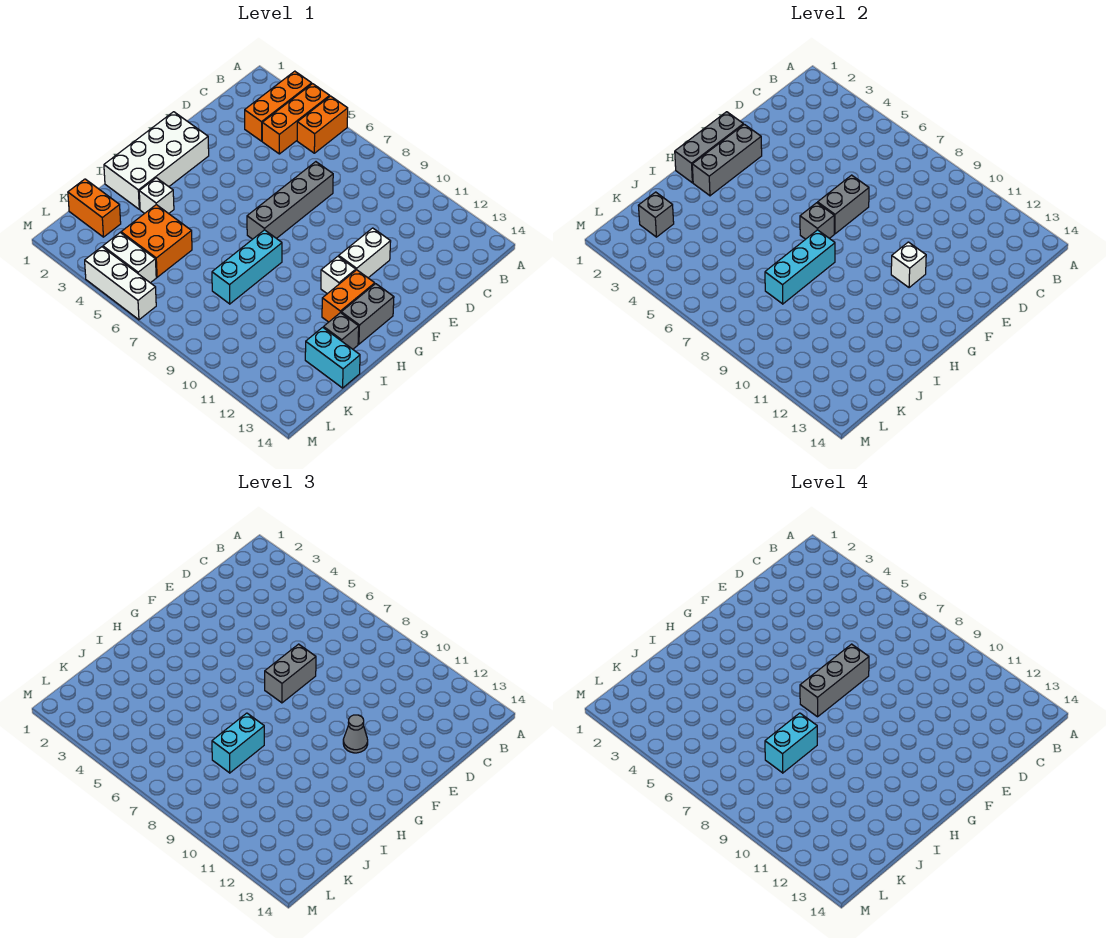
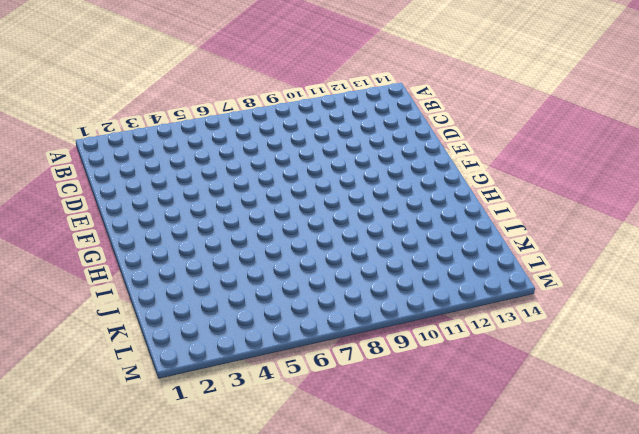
none -> orange brick A3:C3 level 1
none -> orange brick A4:C4 level 1
none -> orange brick A5:B5 level 1

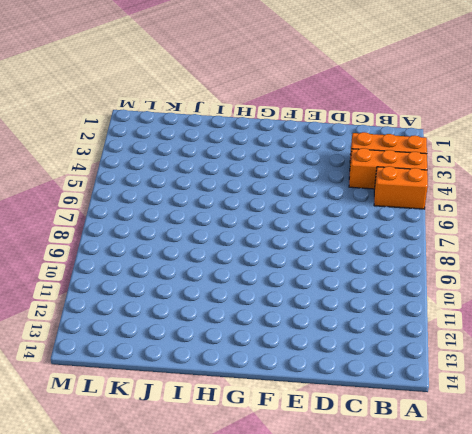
none -> grey brick D7:G7 level 1
none -> white brick E11:F11 level 1
none -> white brick F1:I2 level 1

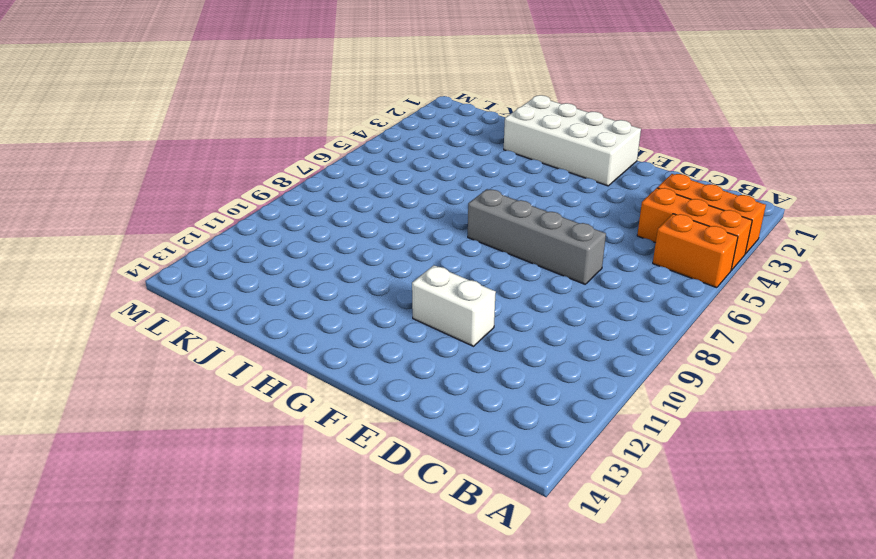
none -> white brick G11 level 1
none -> orange brick G12:H12 level 1
none -> grey brick G13:H13 level 1

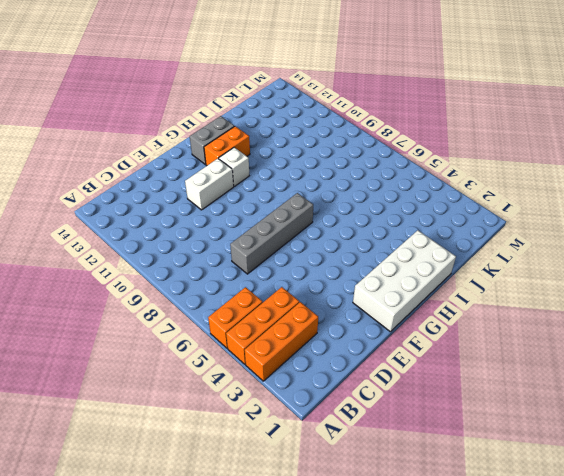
none -> cyan brick H8:J8 level 1
none -> white brick I3 level 1
none -> grey brick I13 level 1

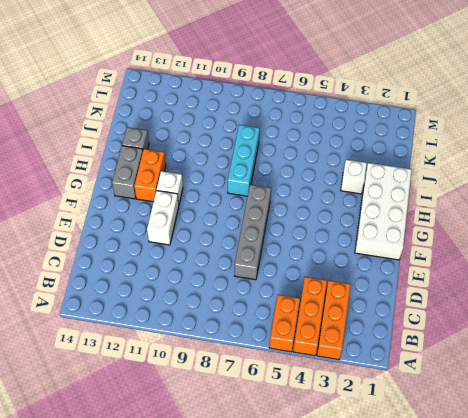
none -> orange brick J4:K5 level 1
none -> cyan brick J13:J14 level 1
none -> orange brick K1:K2 level 1

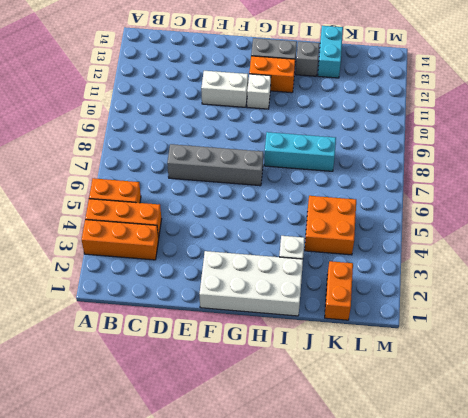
none -> white brick L4:L5 level 1
none -> white brick M4:M6 level 1
none -> grey brick E7:F7 level 2

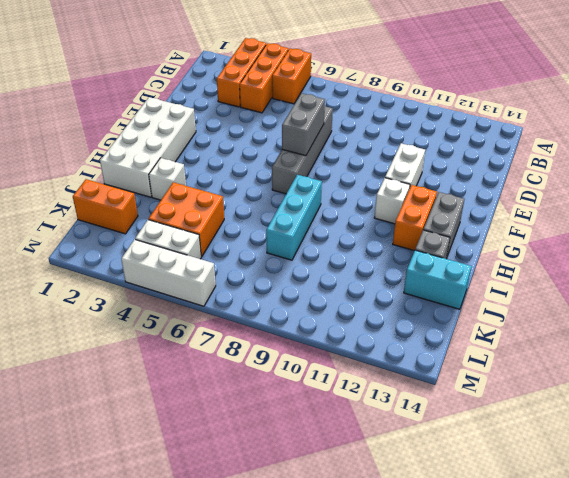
none -> grey brick F1:H1 level 2
none -> grey brick F2:H2 level 2
none -> white brick F11 level 2

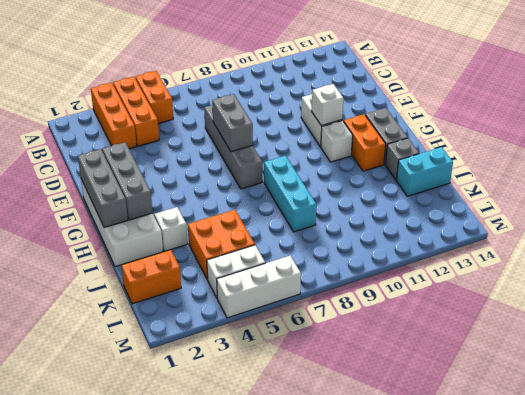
none -> grey brick G7 level 2
none -> cyan brick H8:J8 level 2
none -> grey brick K2 level 2

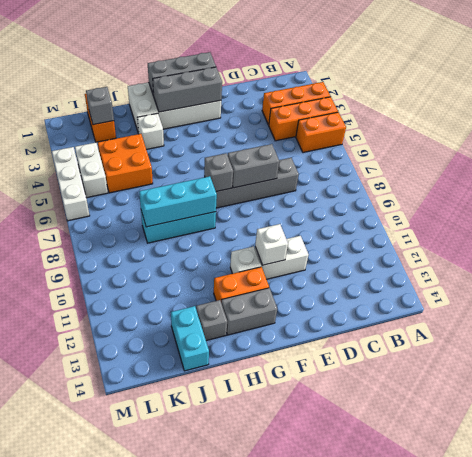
none -> grey brick E7:F7 level 3
none -> grey cone F11 level 3
none -> cyan brick I8:J8 level 3

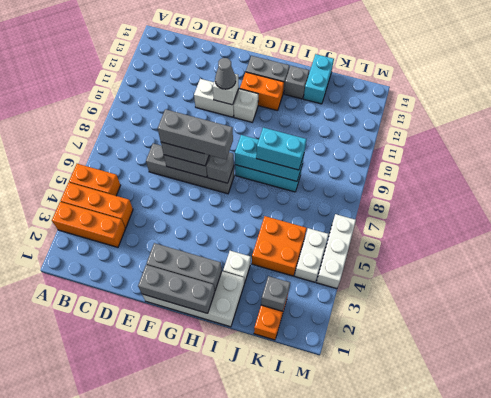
none -> cyan brick I8:J8 level 4

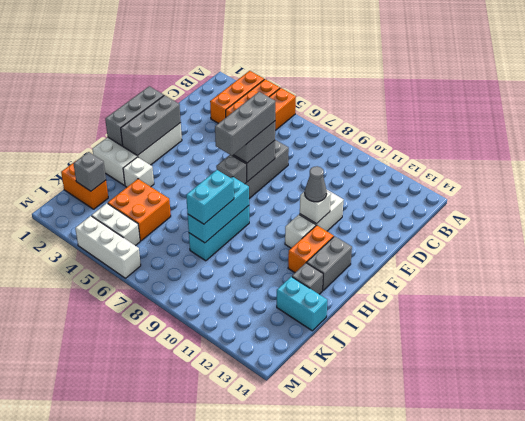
none -> cyan brick I8:J8 level 4

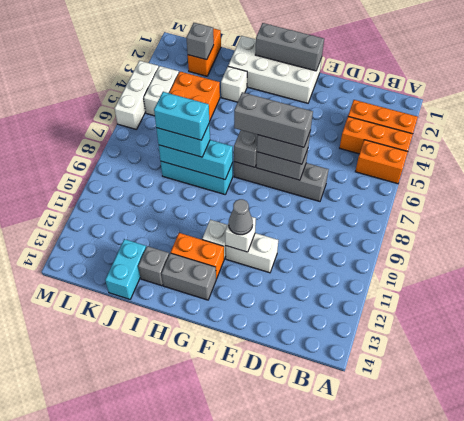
none -> grey brick F2:H2 level 2

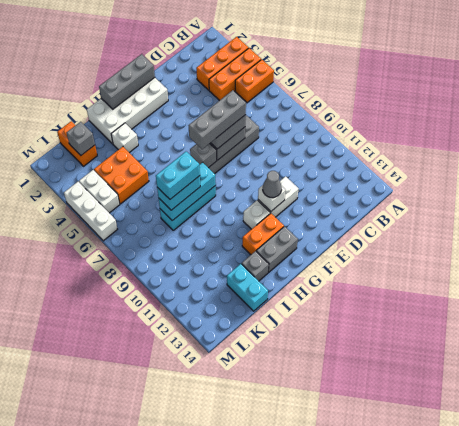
none -> grey brick F2:H2 level 2

